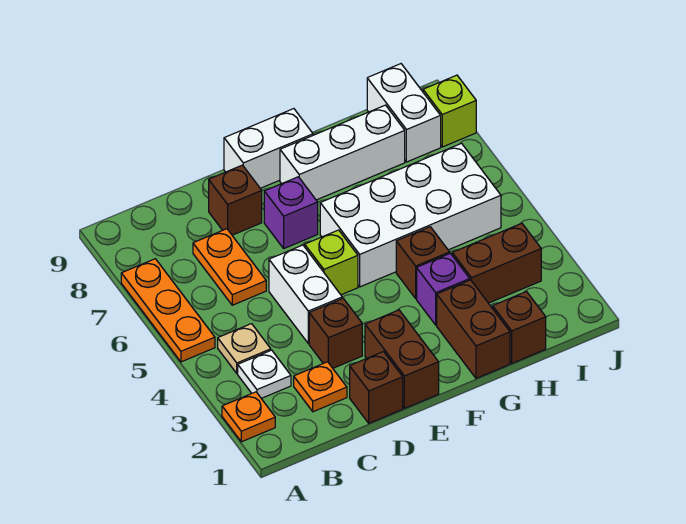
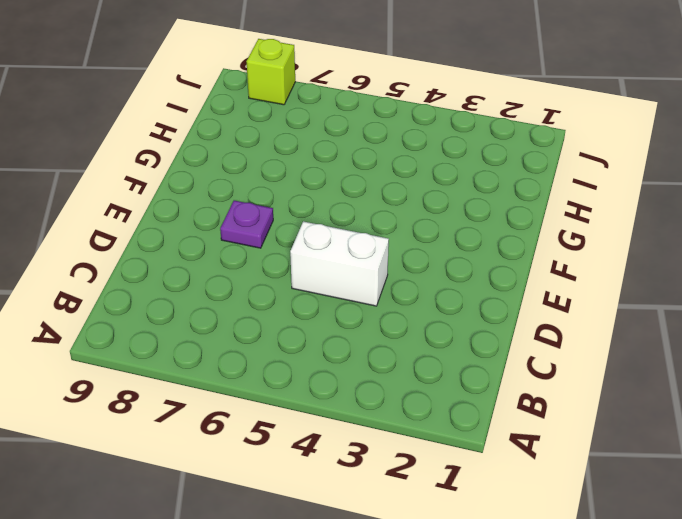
purple plate E7 level 1 -> purple brick E7 level 1
none -> orange plate A2 level 1
none -> orange plate A5:A7 level 1
none -> white plate B3 level 1

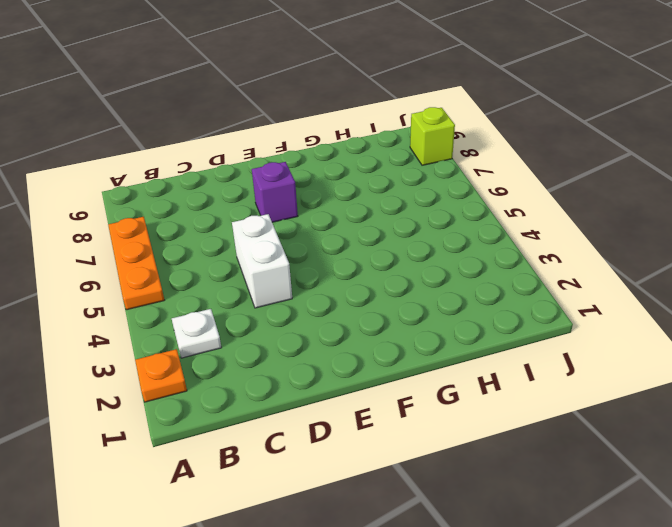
none -> tan plate B4 level 1
none -> orange plate C2 level 1
none -> orange plate C6:C7 level 1

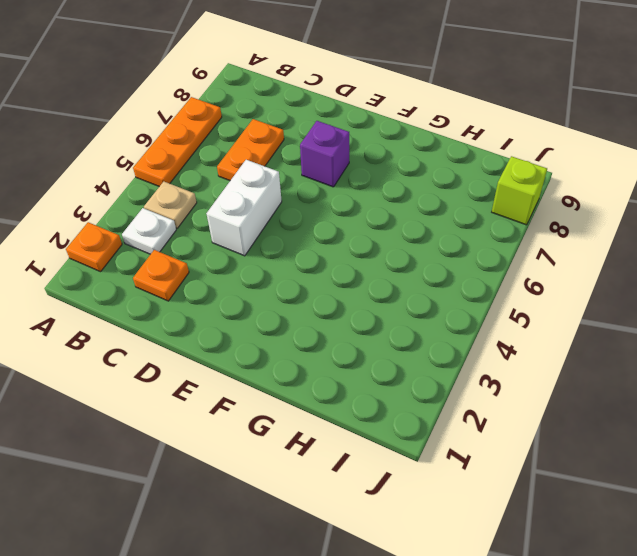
none -> brown brick D1 level 1
none -> brown brick D3 level 1
none -> brown brick D8 level 1

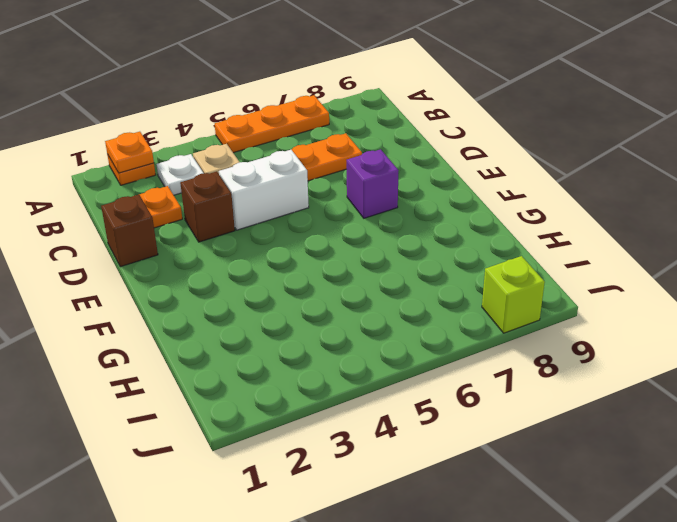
orange plate A2 level 2 -> none
none -> brown brick D8 level 1
none -> brown brick E1:E2 level 1
none -> lime brick E5 level 1

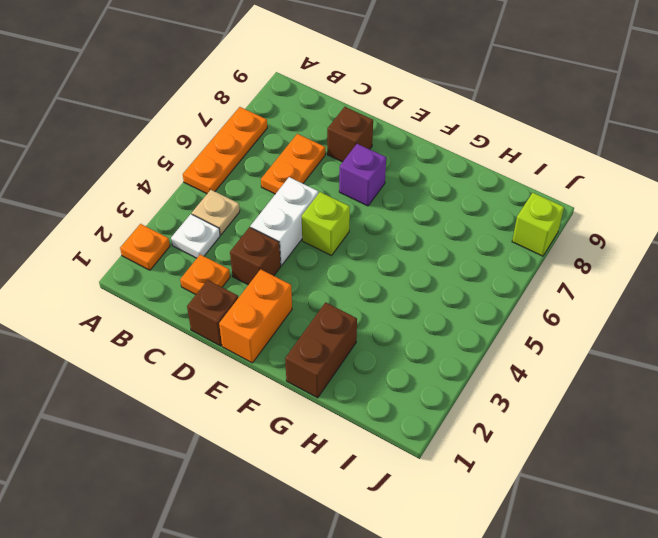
orange brick E1:E2 level 1 -> brown brick E1:E2 level 1
none -> white brick E9:F9 level 1
none -> white brick F5:I6 level 1
none -> white brick F8:H8 level 1

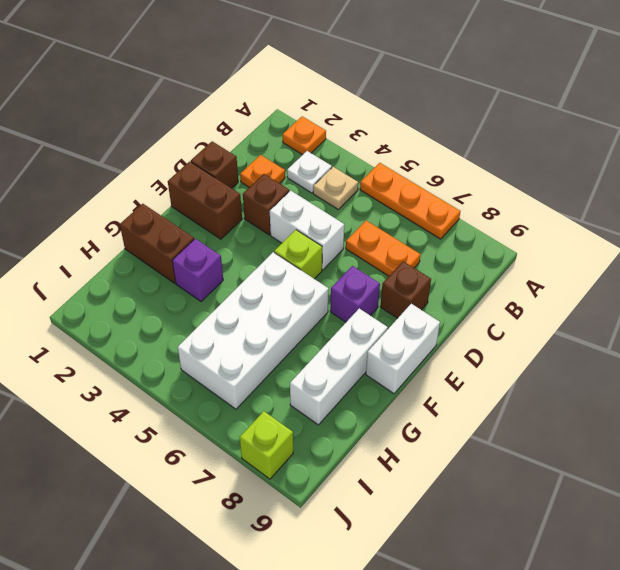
none -> brown brick G4 level 1
none -> brown brick H1 level 1
none -> brown brick H3:I3 level 1

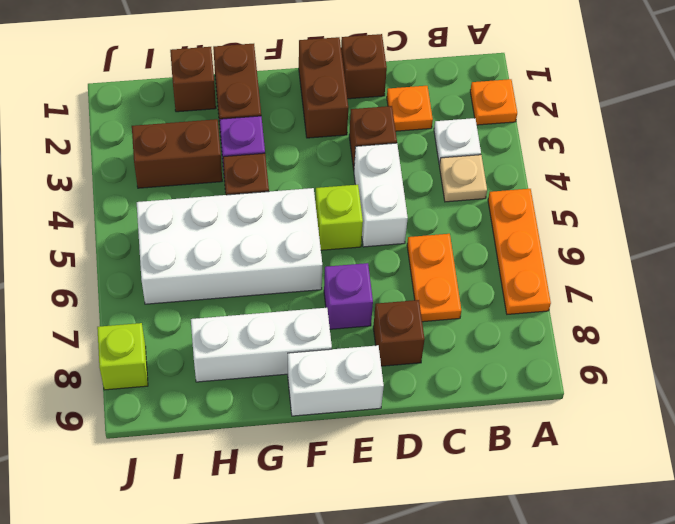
none -> white brick I8:I9 level 1

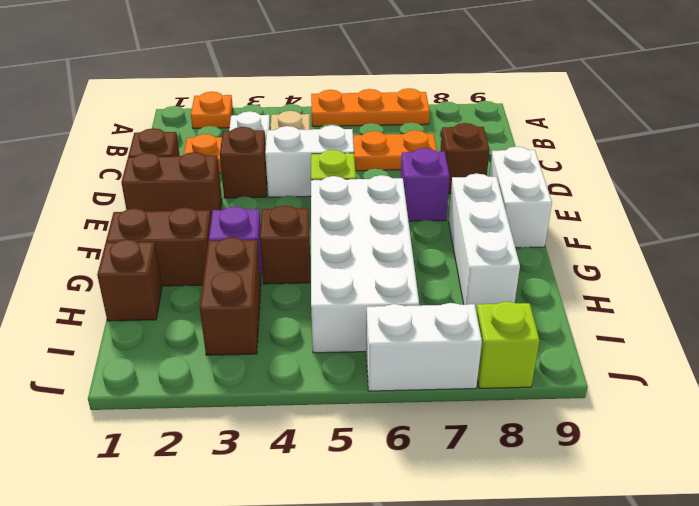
white brick J6:J7 level 1 -> white brick I8:I9 level 1

